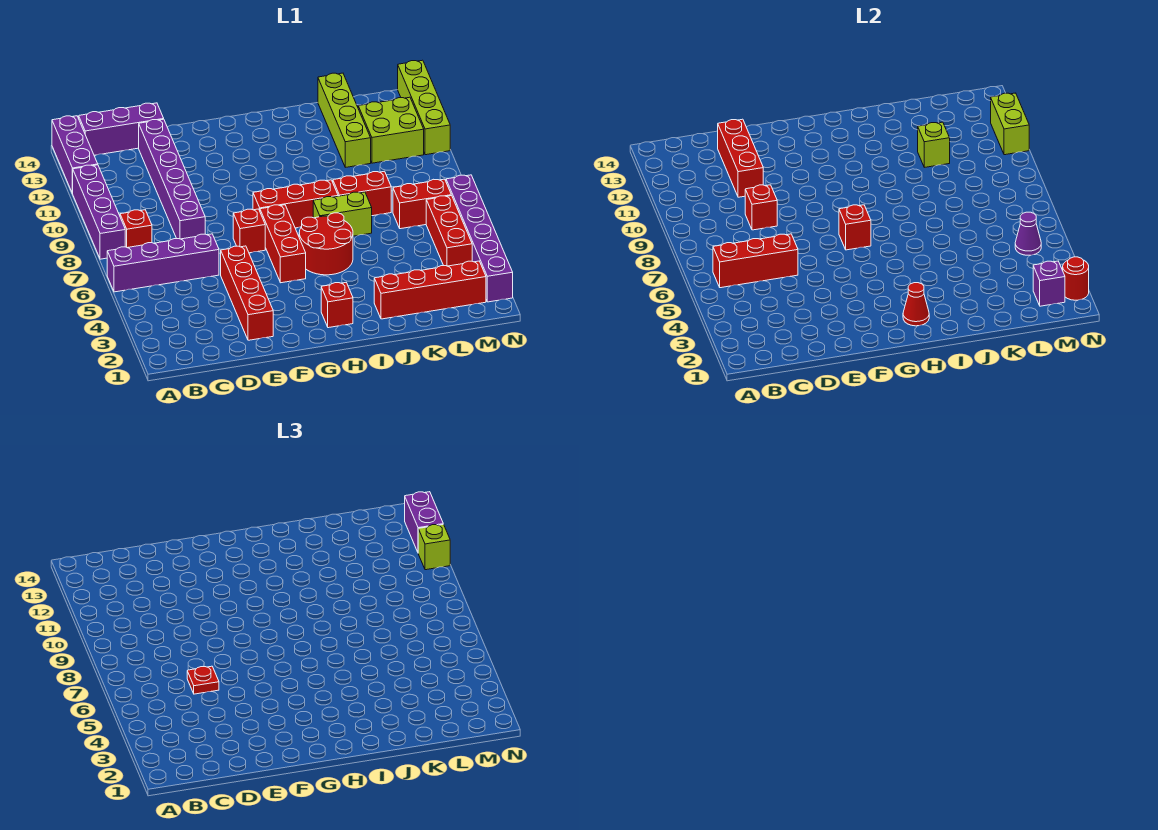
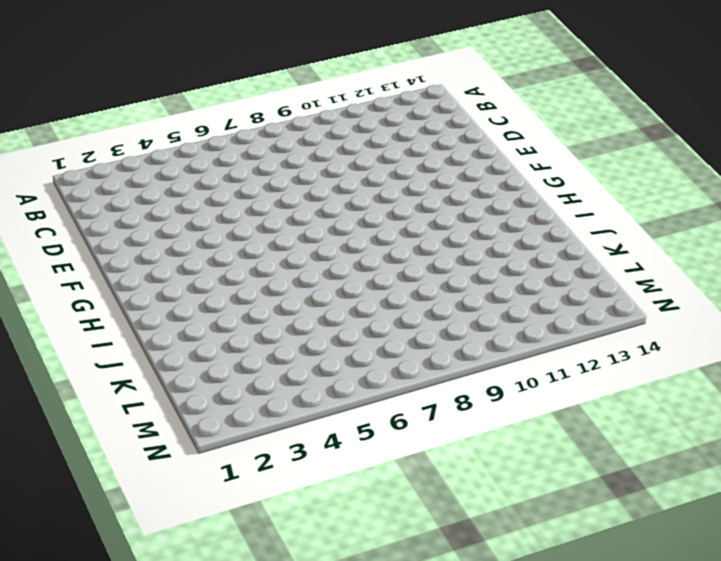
none -> purple brick A6:D6 level 1
none -> purple brick A8:A11 level 1
none -> purple brick A12:A14 level 1
none -> red brick B8 level 1

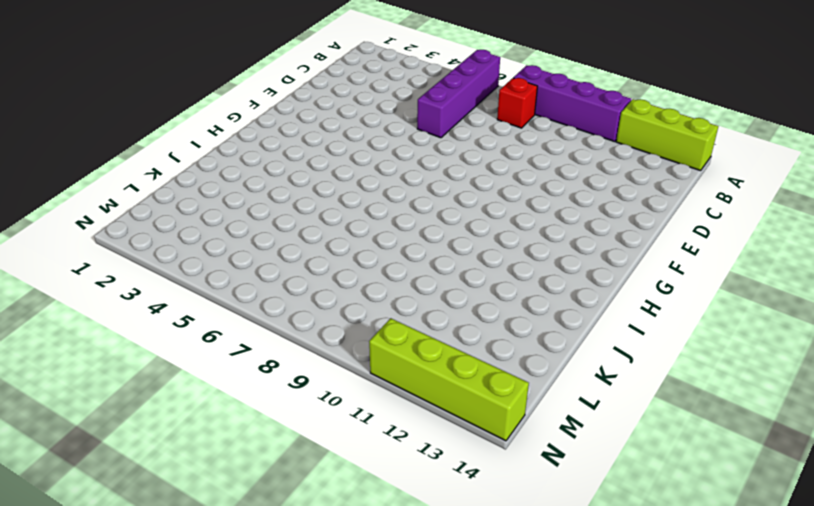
lime brick A12:A14 level 1 -> purple brick A12:A14 level 1
none -> purple brick B14:D14 level 1
none -> purple brick D8:D13 level 1
none -> red brick E2:E5 level 1
none -> red brick F7 level 1

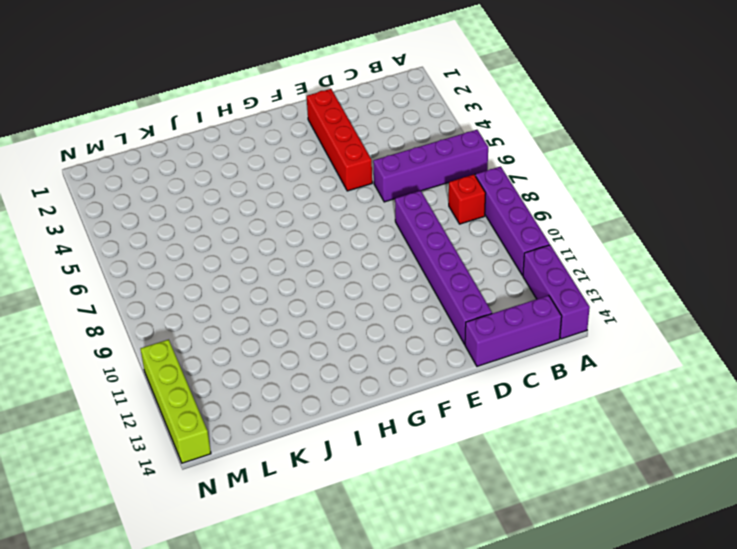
none -> red brick F7 level 1
none -> red brick G5:G7 level 1
none -> red brick G8:I8 level 1
none -> red brick H2 level 1

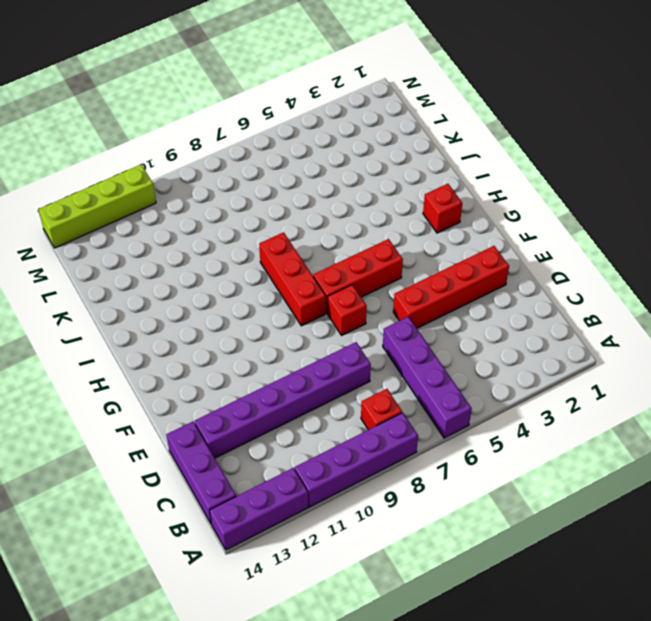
none -> red round brick H5:I6 level 1
none -> lime brick I7:J7 level 1
none -> red brick J2:M2 level 1
none -> red brick J8:K8 level 1

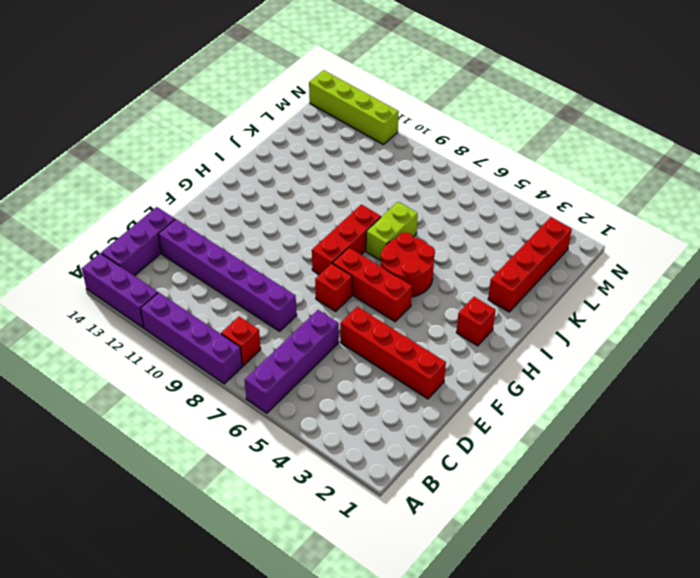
none -> red brick J8:K8 level 1
none -> lime brick K11:K14 level 1
none -> red brick L7:M7 level 1
none -> lime brick L11:M12 level 1

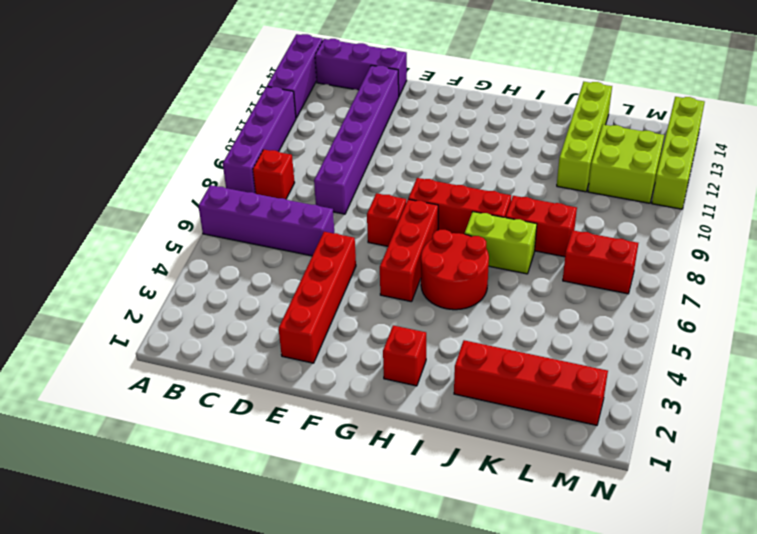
none -> red brick M4:M6 level 1
none -> purple brick N2:N7 level 1
none -> red brick B6:D6 level 2
none -> red brick D9 level 2

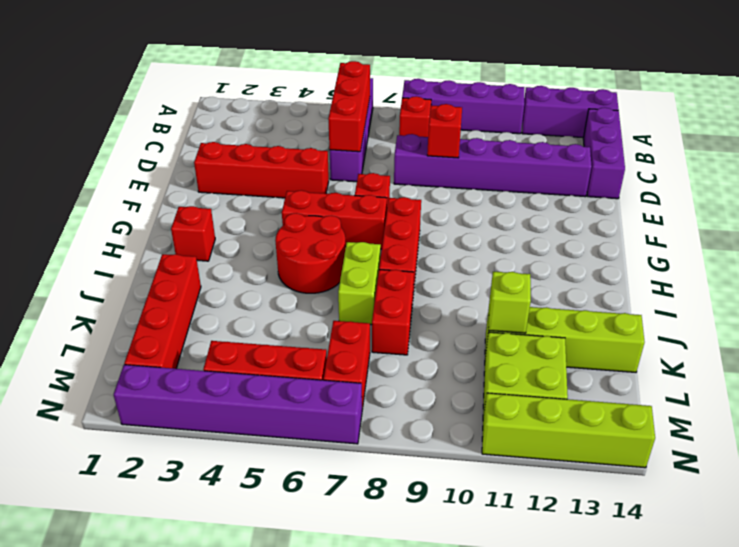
none -> red brick D11:D13 level 2
none -> red brick G7 level 2
none -> red cone H2 level 2
none -> purple brick M2 level 2

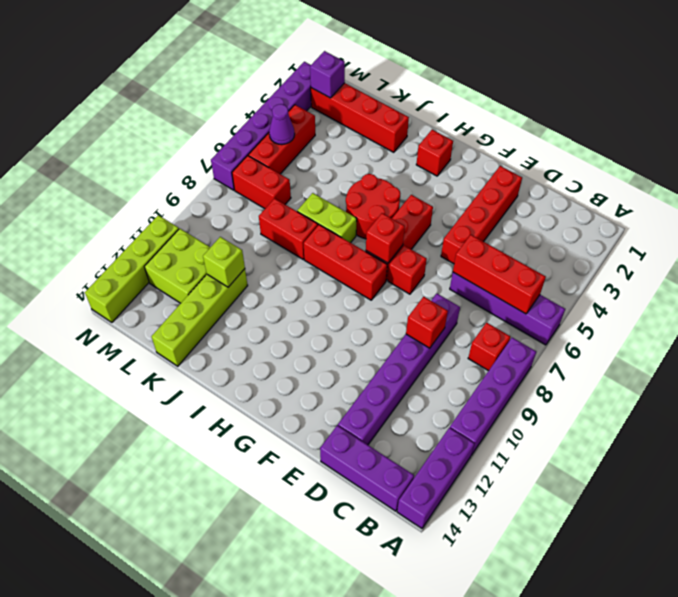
none -> red brick D11:D13 level 2
none -> red cone H2 level 2
none -> red round brick N2 level 2
none -> lime brick N11:N12 level 2

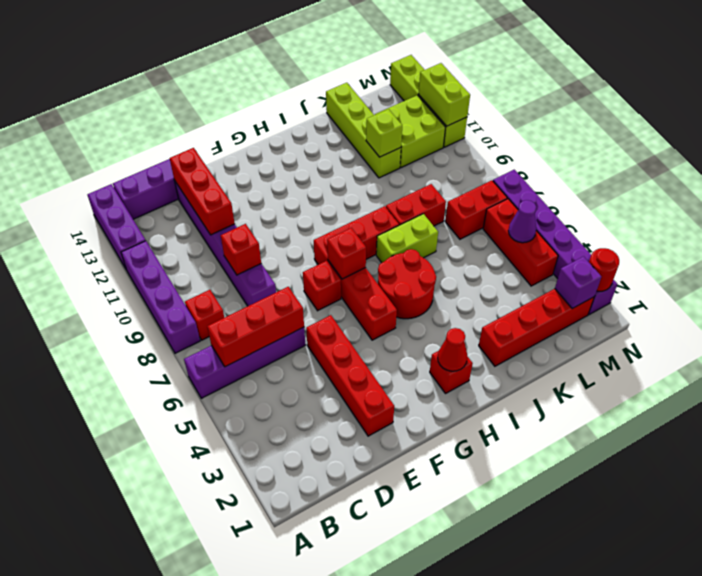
none -> red plate D6 level 3
none -> lime brick N11 level 3
none -> purple brick N12:N13 level 3

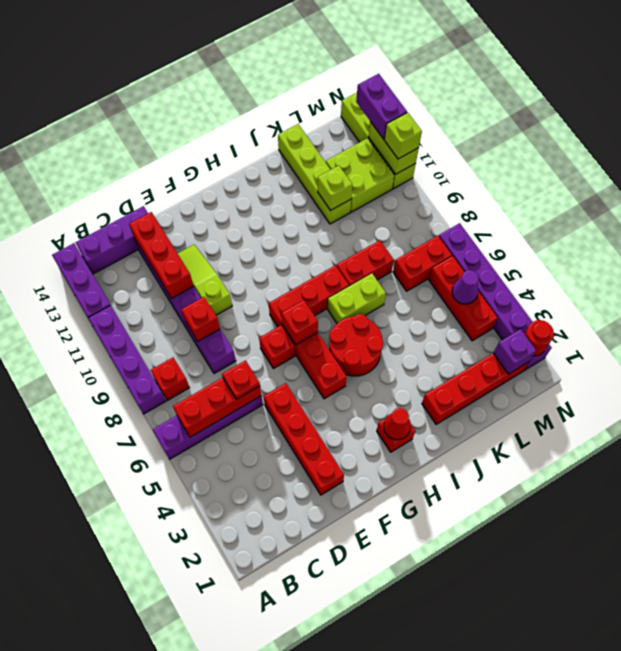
lime slope E10:E12 level 1 top 10 -> none

